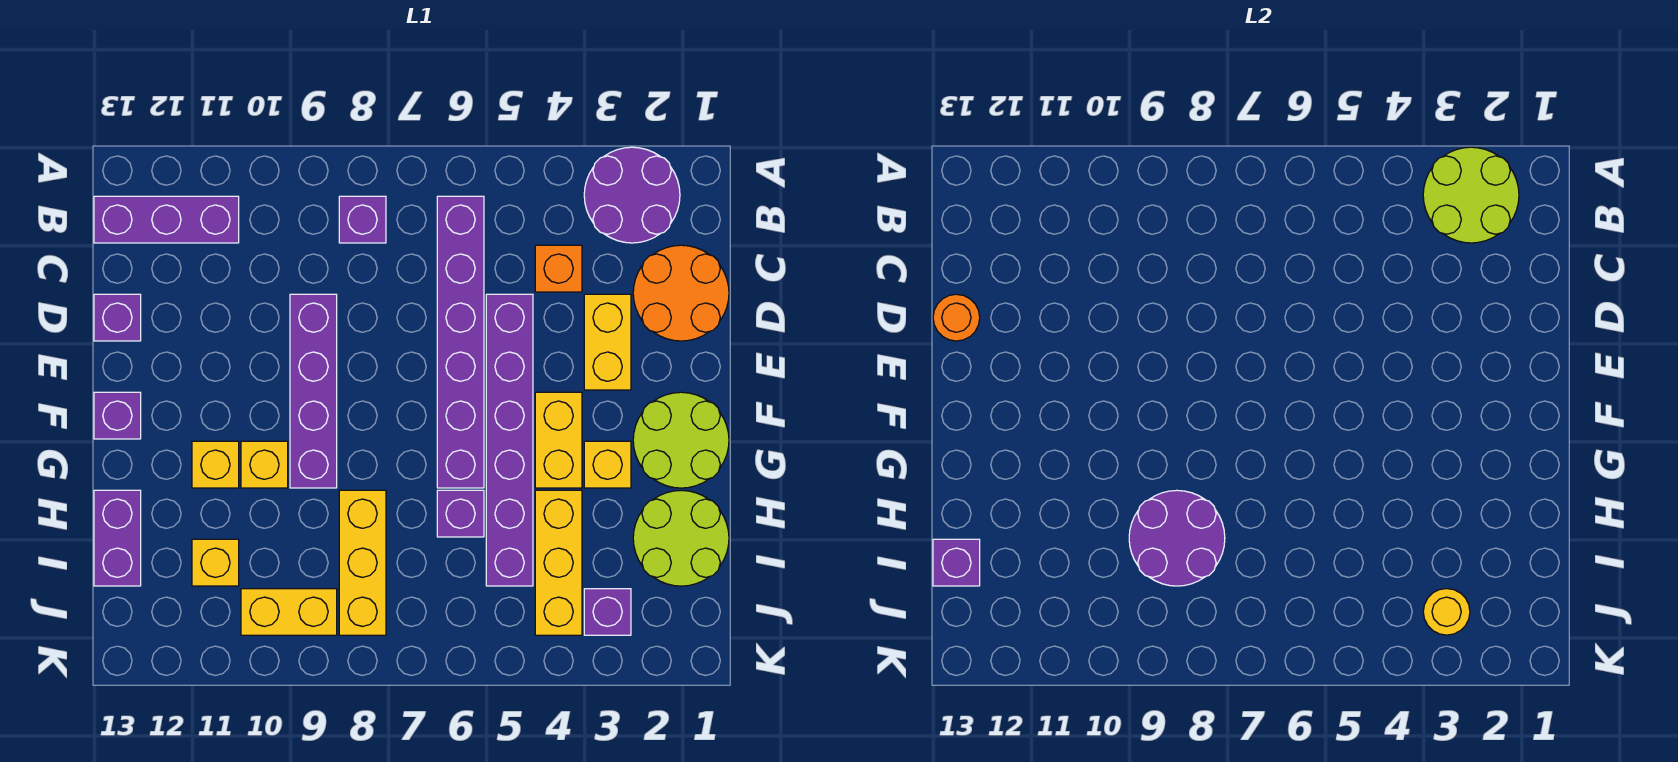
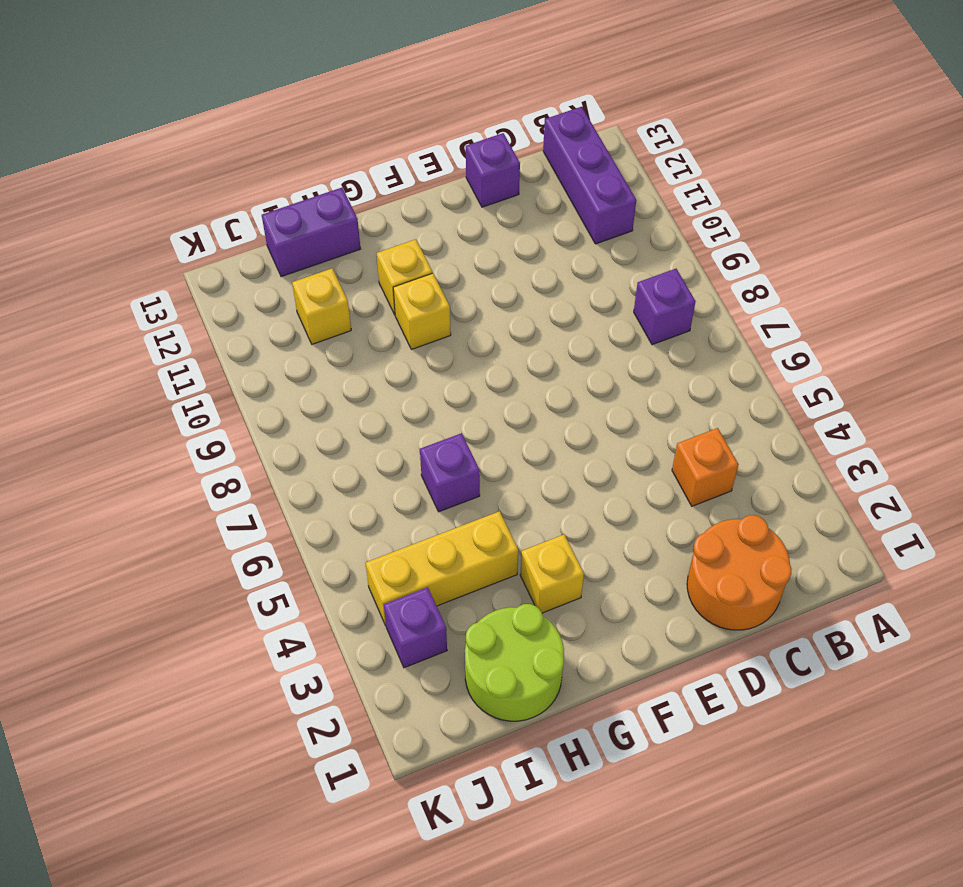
none -> purple round brick A2:B3 level 1
none -> purple brick B6:G6 level 1
none -> yellow brick D3:E3 level 1

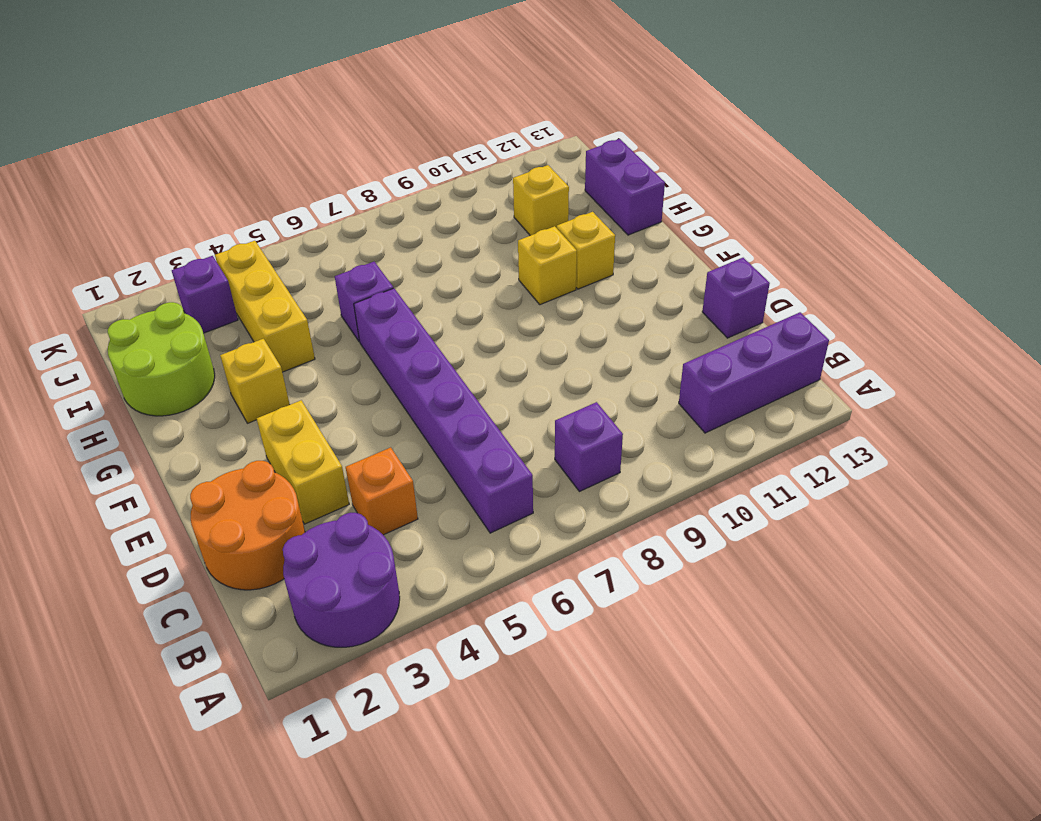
none -> purple brick D5:I5 level 1
none -> purple brick D9:G9 level 1
none -> lime round brick F1:G2 level 1

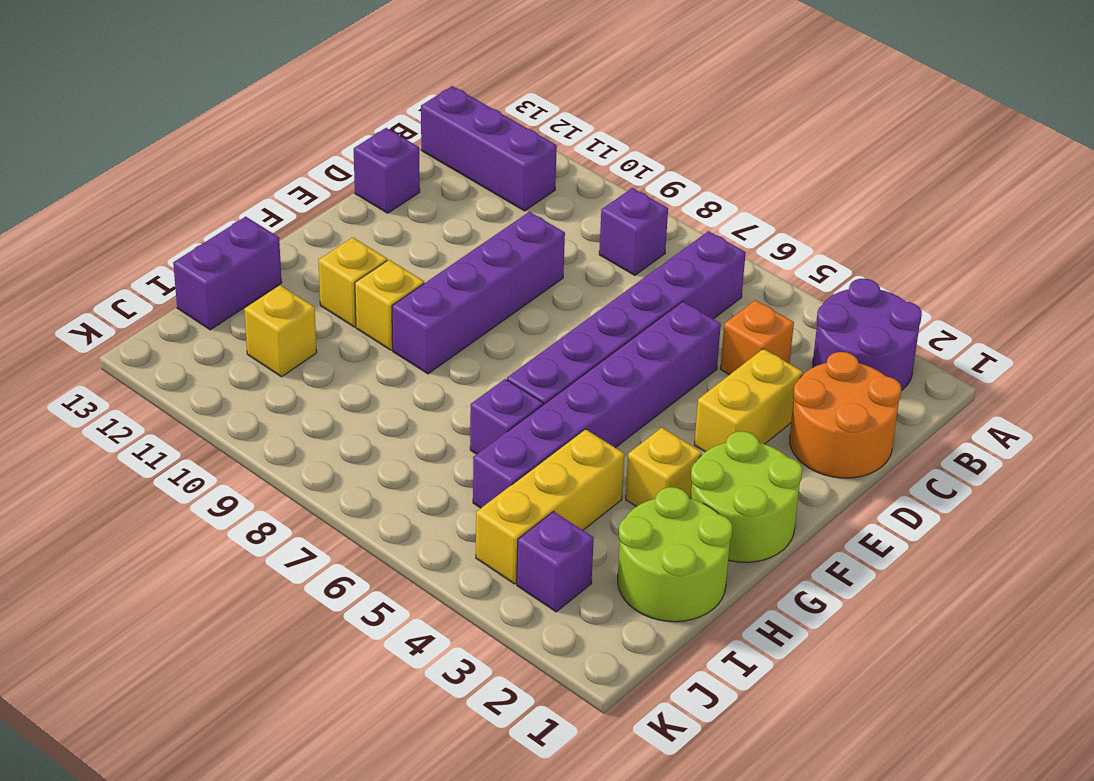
none -> yellow brick F4:G4 level 1
none -> purple brick F13 level 1
none -> yellow brick H8:J8 level 1

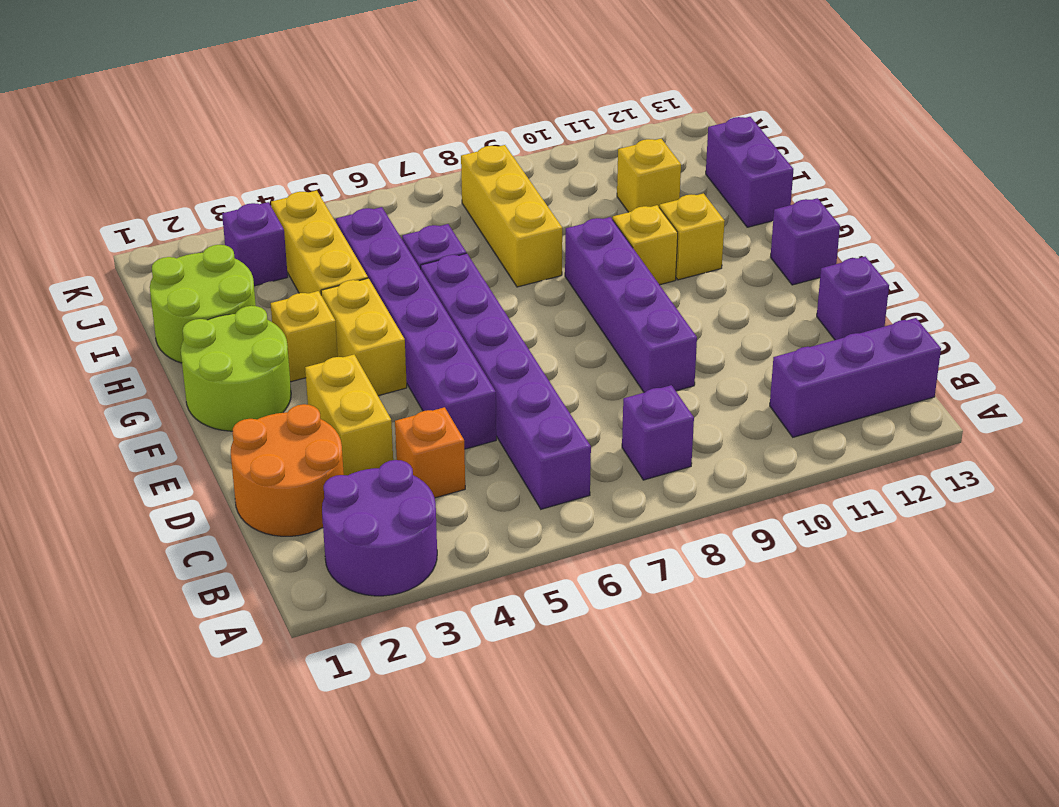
none -> yellow brick J9:J10 level 1
none -> lime round brick A2:B3 level 2
none -> orange round brick D13 level 2

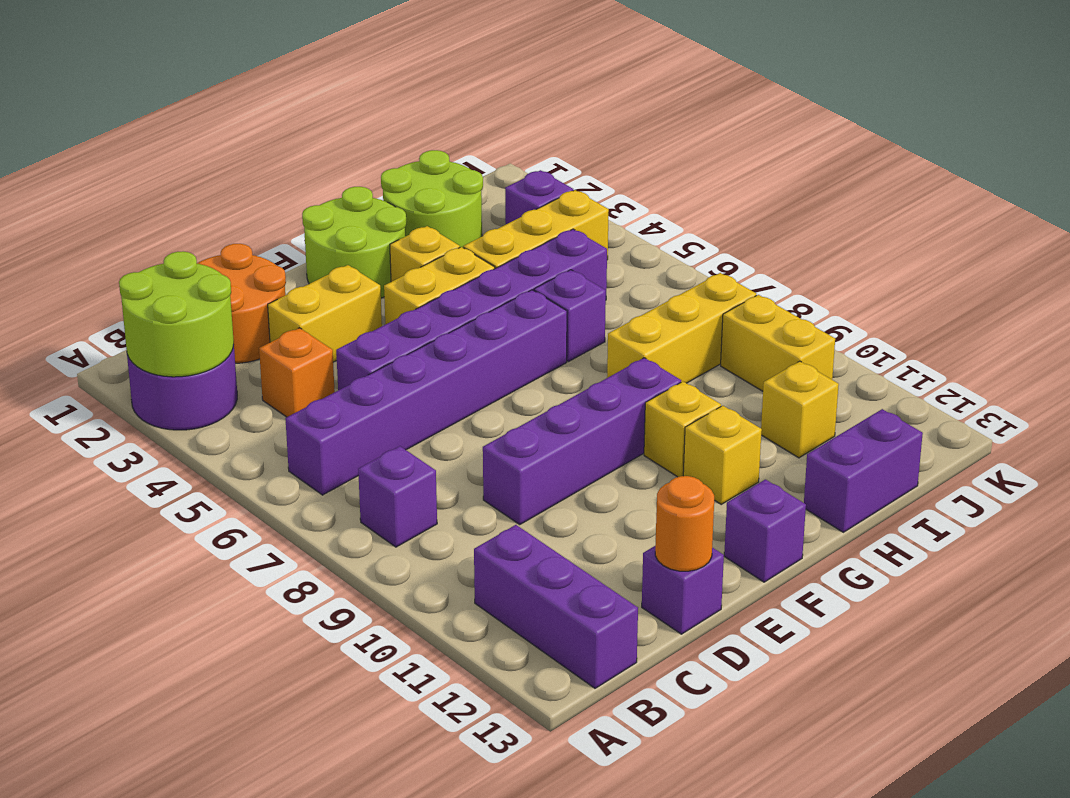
none -> purple round brick H8:I9 level 2
none -> purple brick I13 level 2
none -> yellow round brick J3 level 2

